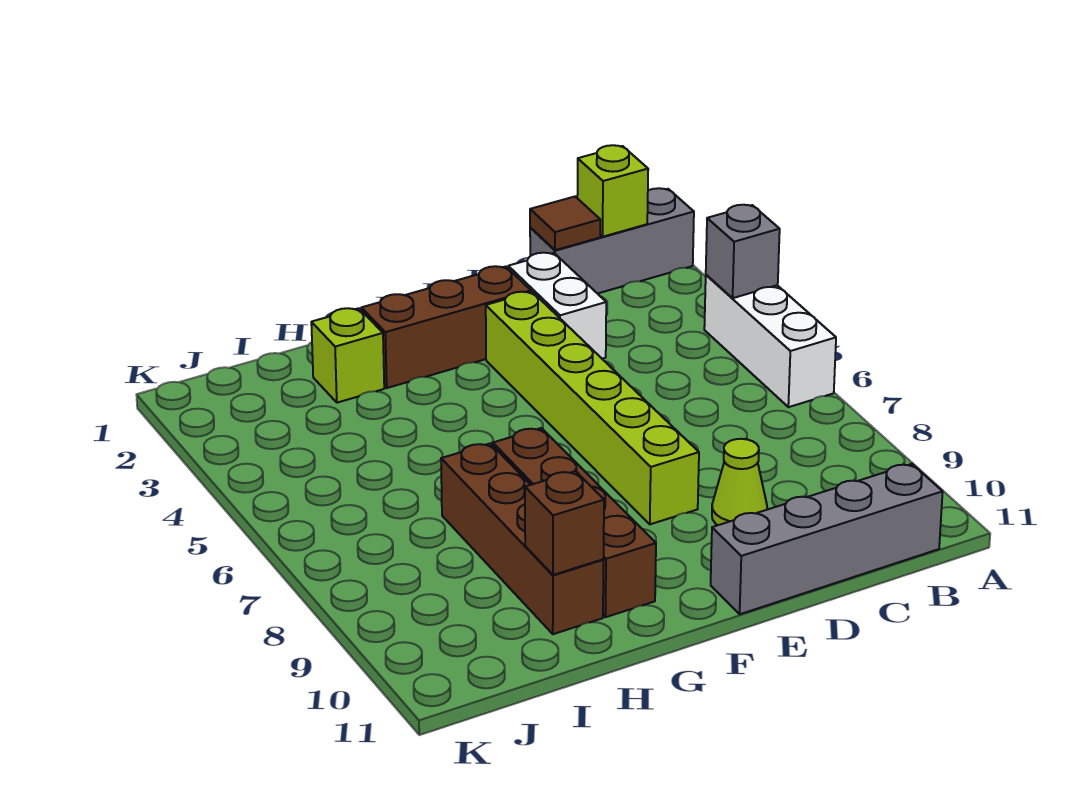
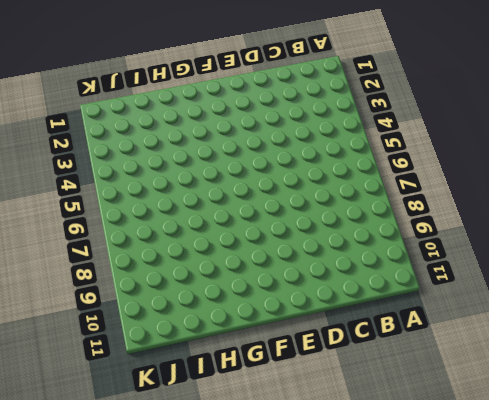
none -> grey brick A1:C1 level 1
none -> white brick A4:A6 level 1
none -> grey brick B11:E11 level 1

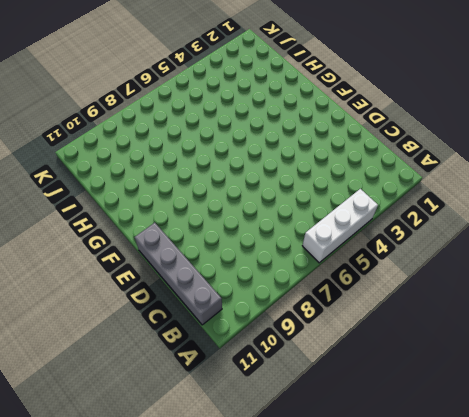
none -> grey brick A1:C1 level 1
none -> white brick D2:D3 level 1
none -> lime cone D9 level 1

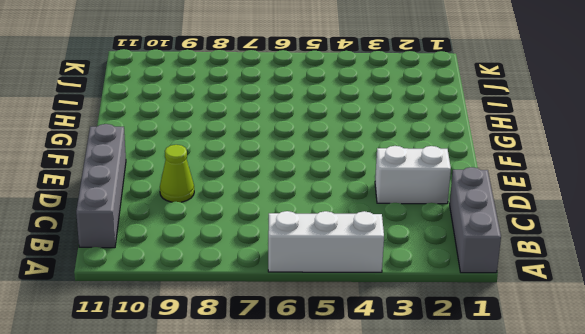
none -> brown brick E2:G2 level 1
none -> lime brick E3:E8 level 1
none -> brown brick G7:G10 level 1

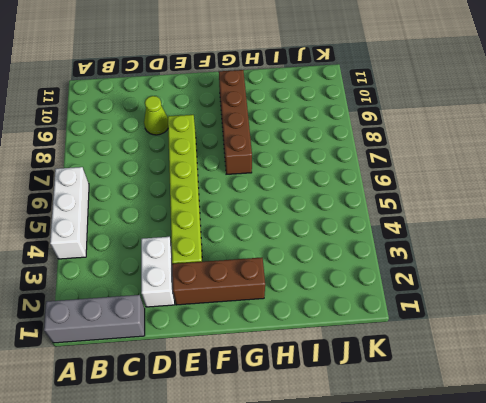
none -> grey brick B11:E11 level 1
none -> lime brick H2 level 1
none -> brown brick H7:H10 level 1

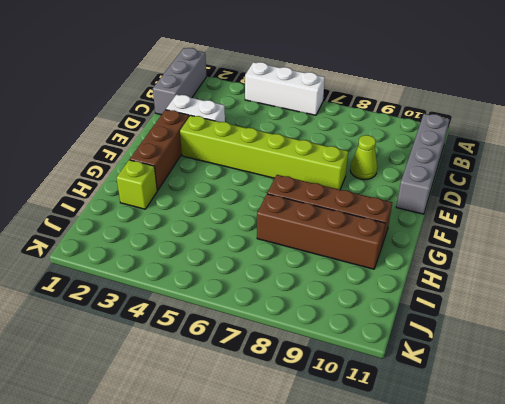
none -> grey brick A4 level 2
none -> lime brick B1 level 2
none -> brown tile C1 level 2

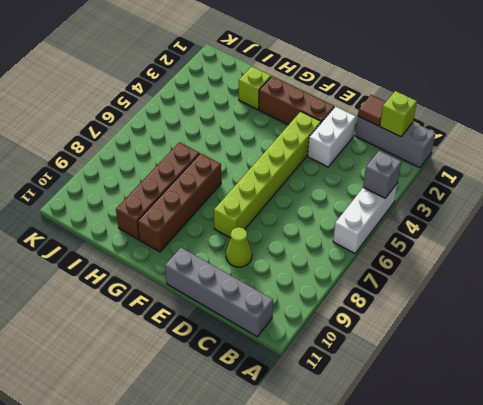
none -> brown brick H10 level 2

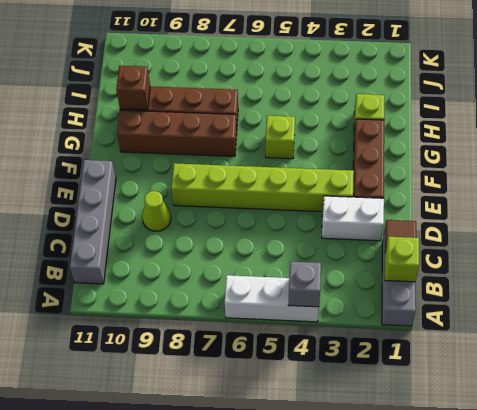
lime brick G5 level 1 -> none

